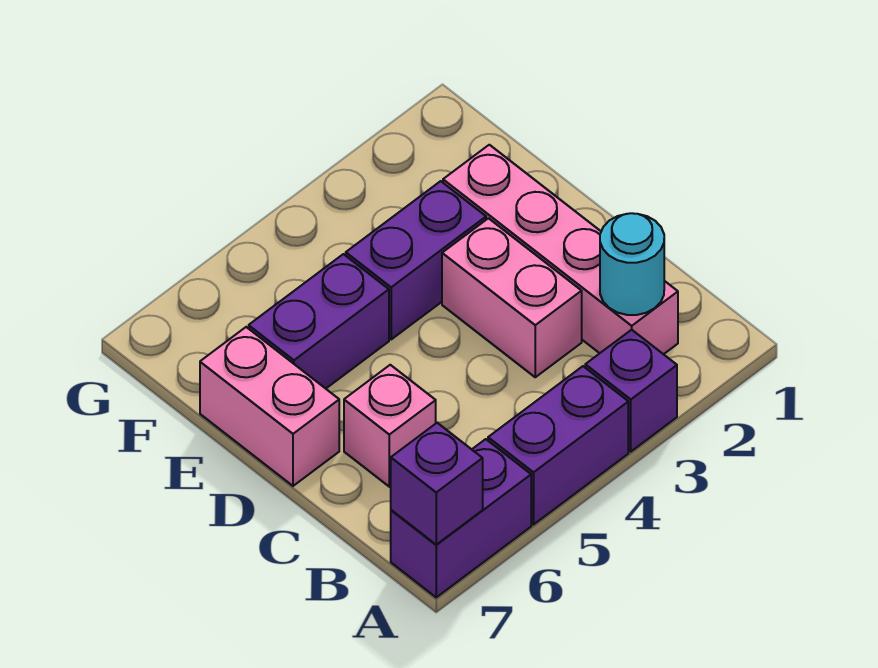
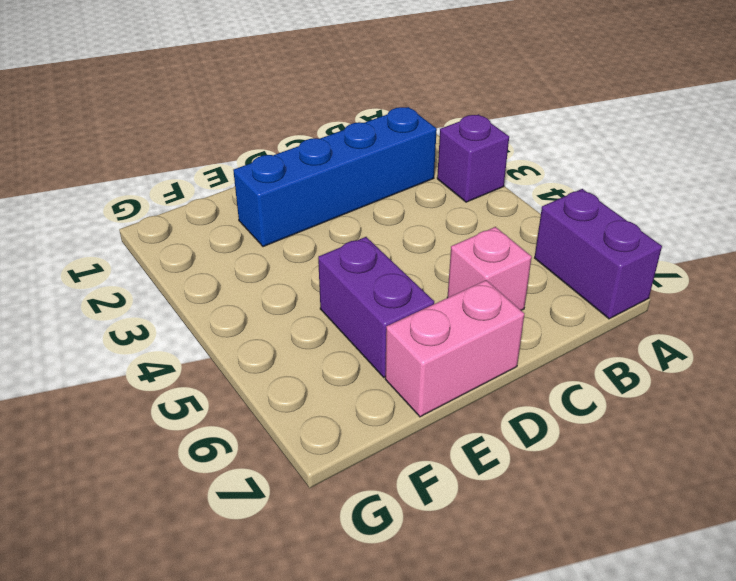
blue brick B2:E2 level 1 -> pink brick B2:E2 level 1
none -> purple brick A4:A5 level 1
none -> pink brick C3:D3 level 1

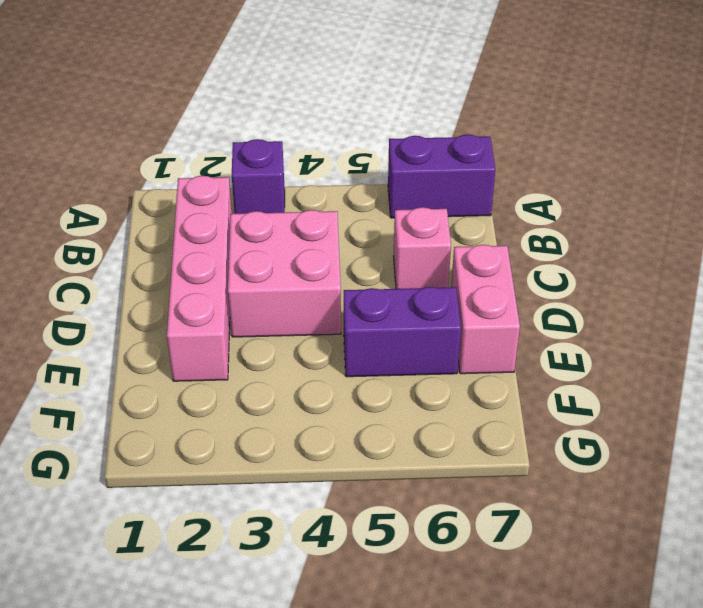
pink brick C3:D4 level 1 -> pink brick C3:D3 level 1
none -> purple brick A4:A5 level 1
none -> purple brick E3:E4 level 1

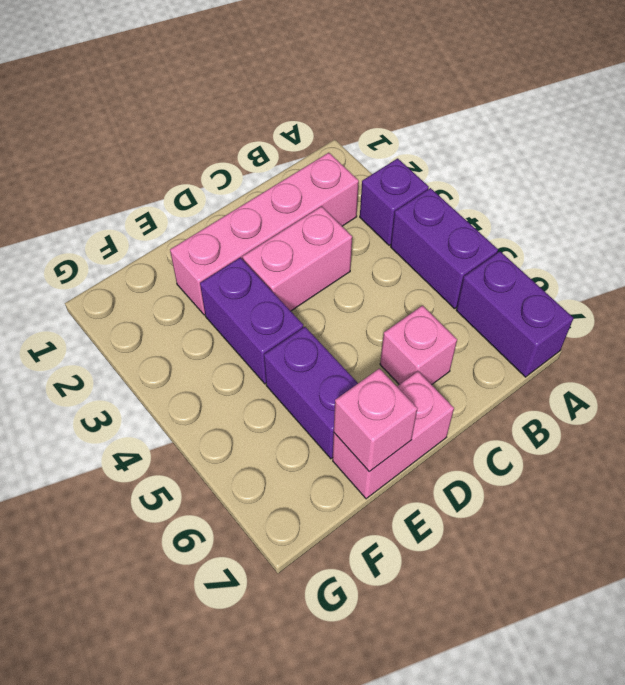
pink brick E7 level 2 -> none
none -> purple brick A7 level 2
none -> cyan round brick B2 level 2

